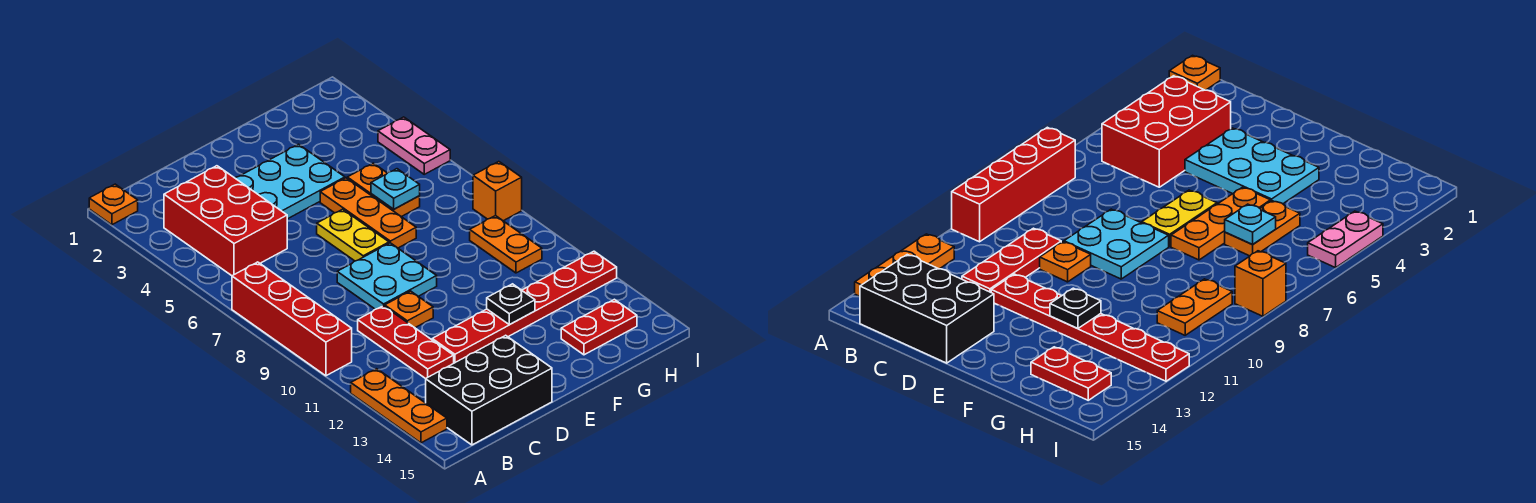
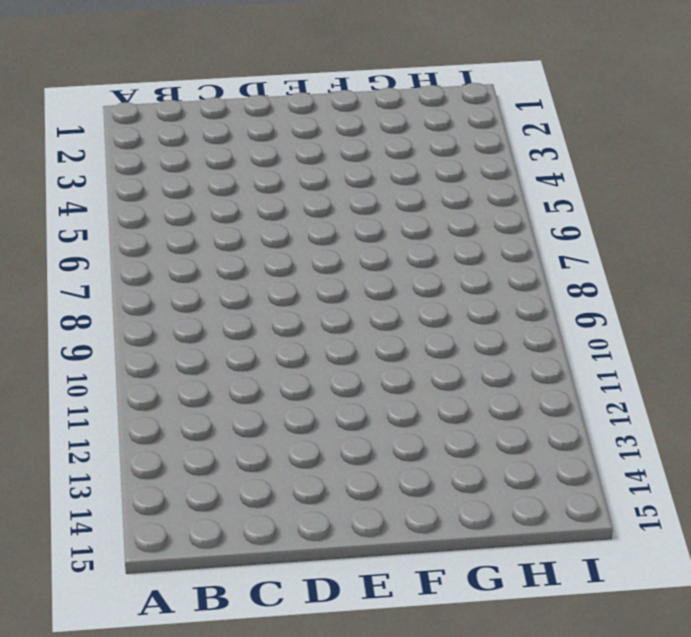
none -> orange plate A1 level 1
none -> red brick A7:A10 level 1
none -> orange plate A12:A14 level 1

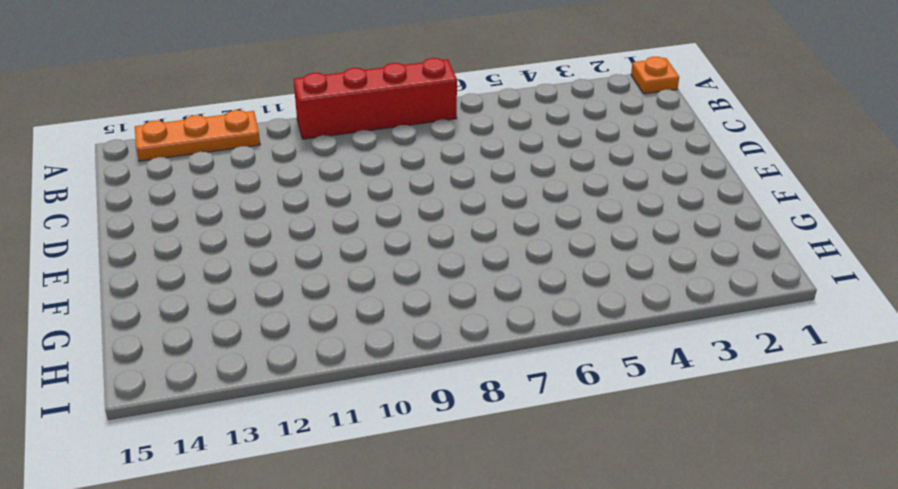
none -> red brick B3:C5 level 1
none -> black brick B14:D15 level 1
none -> red plate C10:C12 level 1

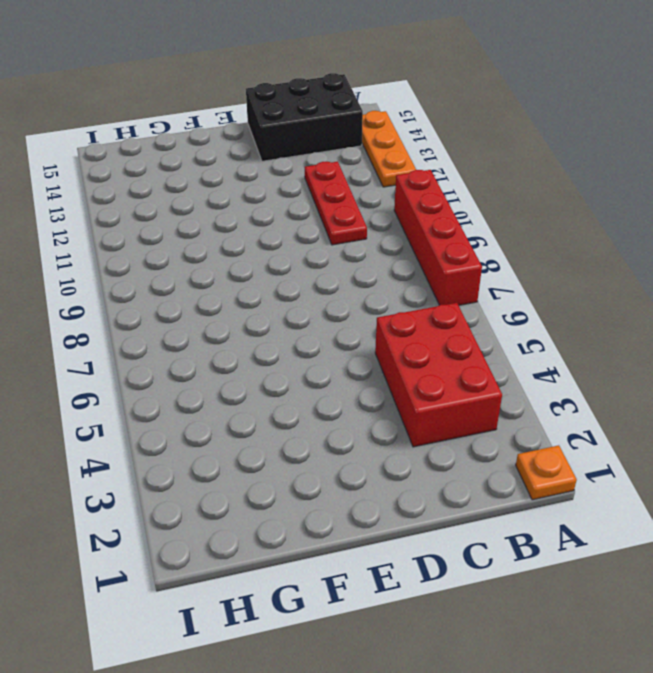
none -> cyan plate D3:F4 level 1
none -> cyan plate D8:E9 level 1
none -> orange plate D10 level 1

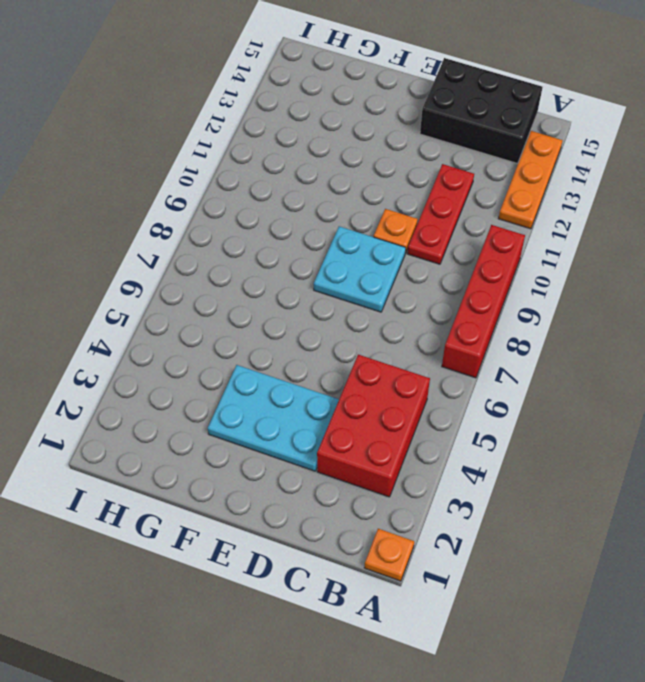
none -> red plate D12:I12 level 1
none -> yellow plate E6:E7 level 1
none -> orange plate F5:F7 level 1

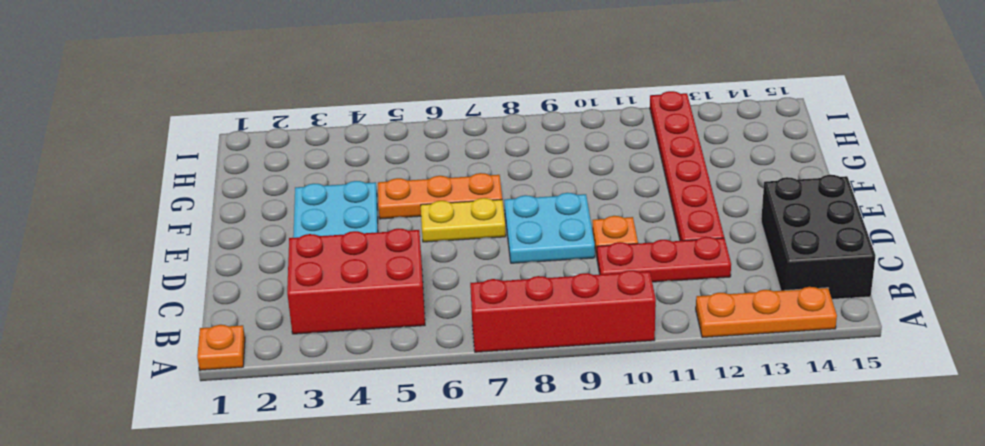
none -> orange plate G5:G6 level 1
none -> red plate G14:H14 level 1
none -> orange plate H9:H10 level 1

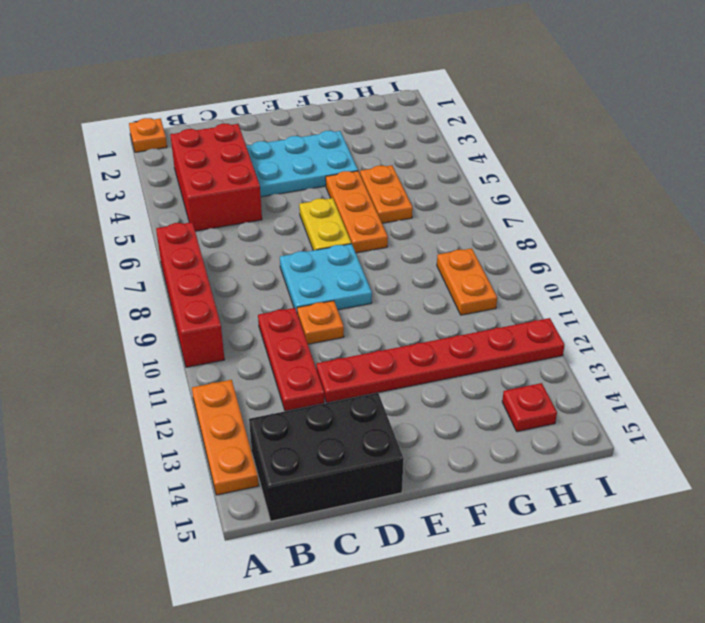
red plate H14 level 1 -> red plate G14:H14 level 1
none -> pink plate I4:I5 level 1
none -> orange brick I8 level 1
none -> black plate F12 level 2

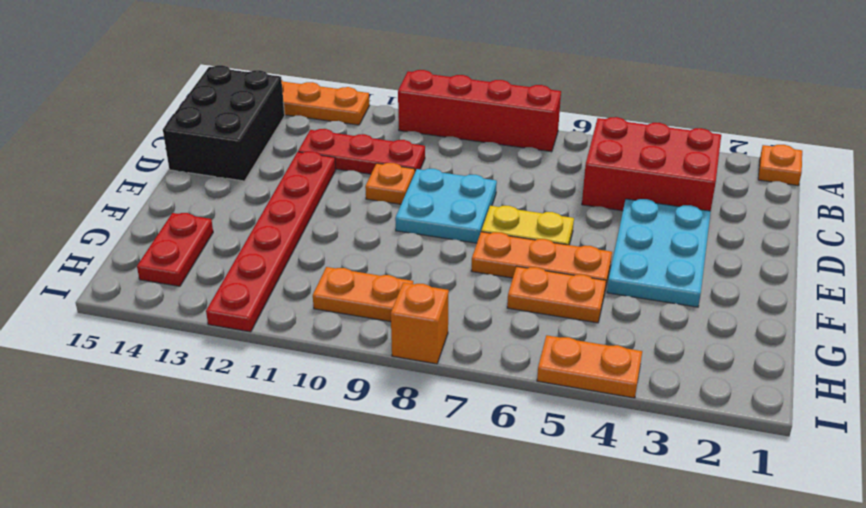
orange plate I4:I5 level 1 -> pink plate I4:I5 level 1
none -> black plate F12 level 2
none -> cyan plate G6 level 2

